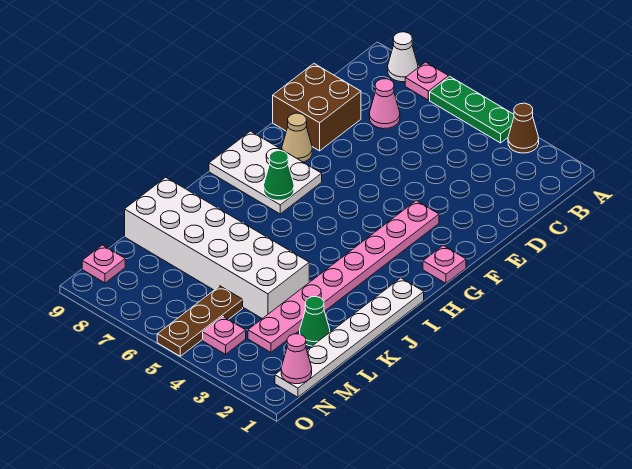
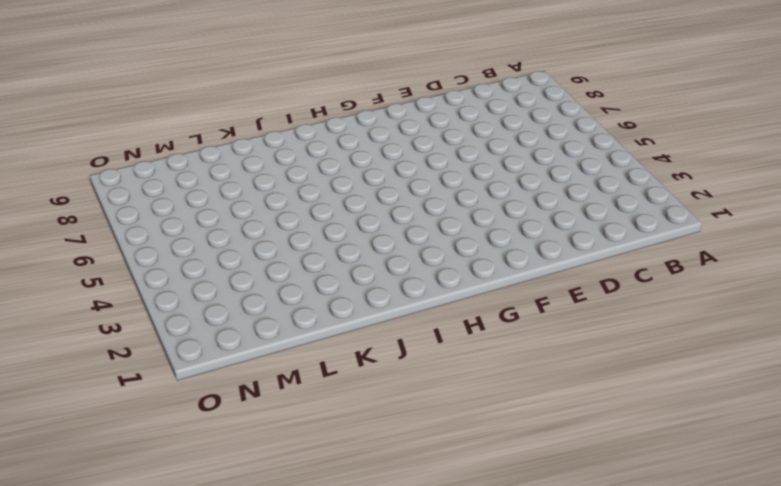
none -> brown cone A3 level 1
none -> green plate A4:A6 level 1
none -> pink plate A7 level 1

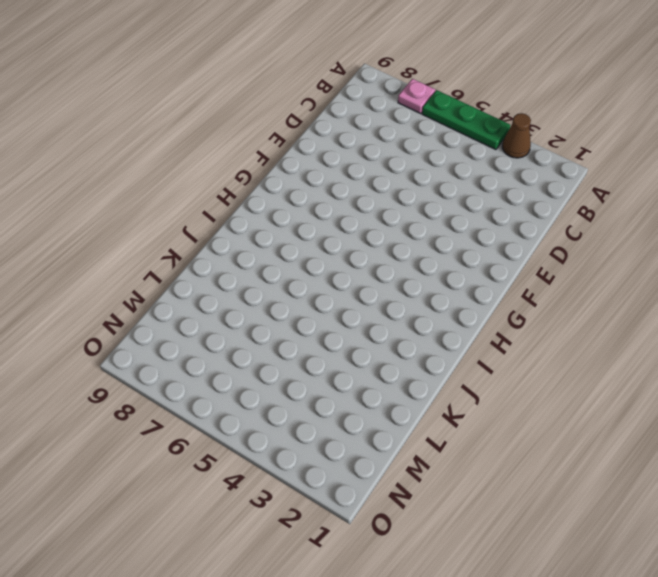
none -> white cone A8 level 1
none -> pink cone C7 level 1
none -> brown brick D8:E9 level 1

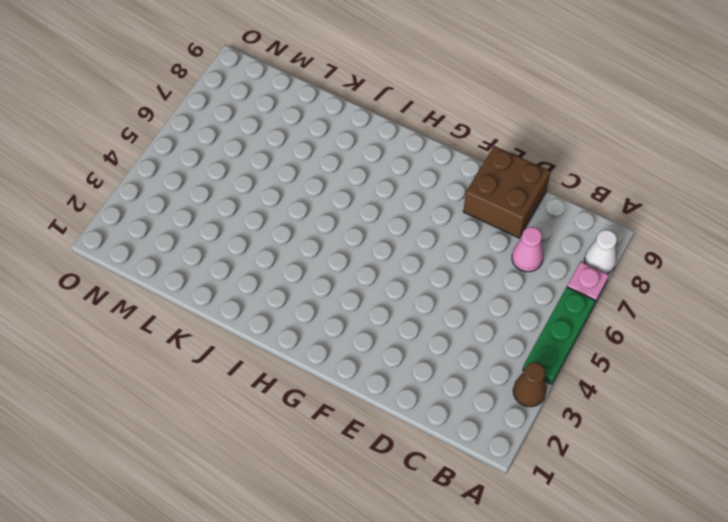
none -> pink plate F3:M3 level 1
none -> tan cone F8 level 1
none -> pink plate G1 level 1

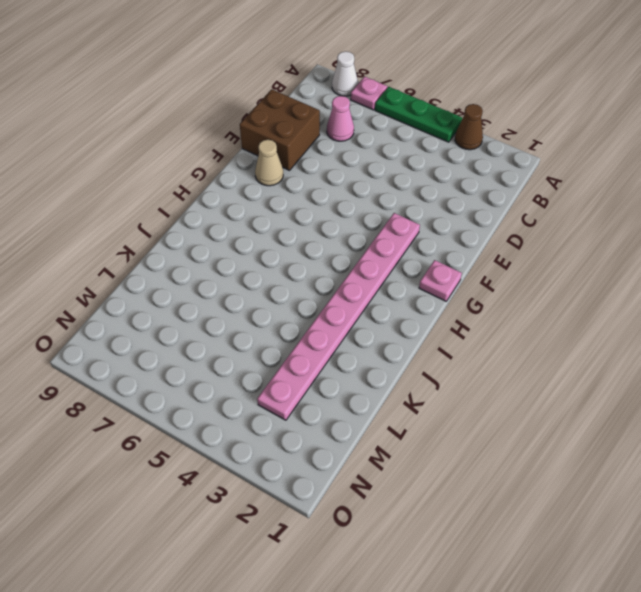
none -> white plate G7:H9 level 1
none -> white plate I1:N1 level 1
none -> white brick K4:L9 level 1

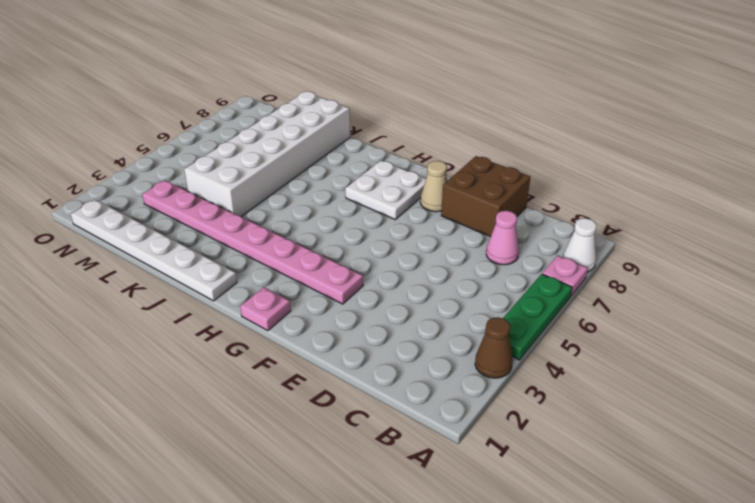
white plate G7:H8 level 1 -> white plate G7:H9 level 1
none -> green cone L2 level 1
none -> brown plate M5:O5 level 1
none -> pink plate N4 level 1

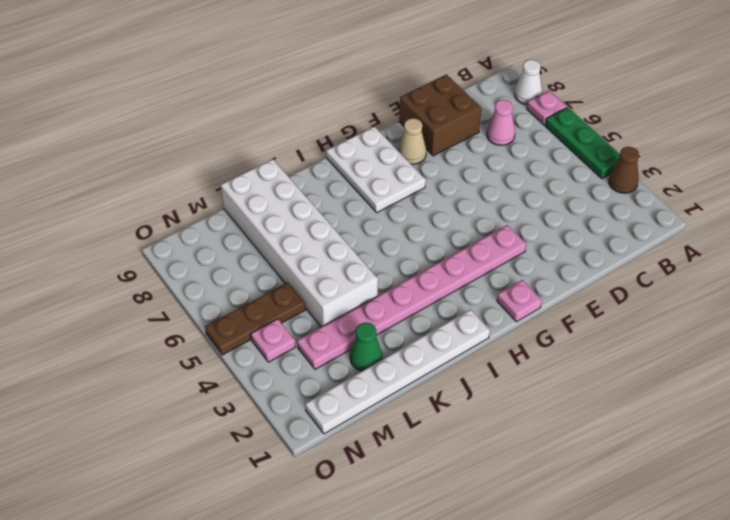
none -> pink plate N9 level 1
none -> green cone H7 level 2
none -> pink cone N1 level 2

